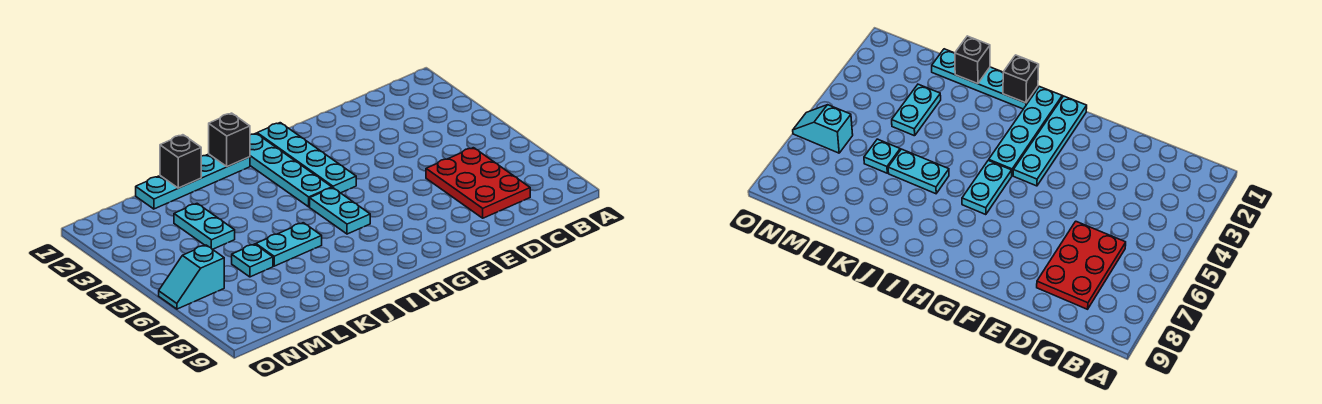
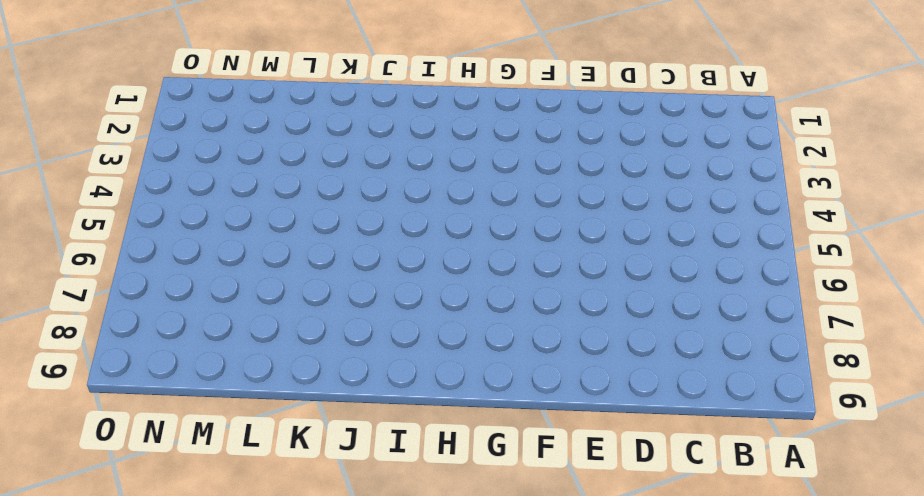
none -> red plate C6:D8 level 1
none -> cyan plate G1:G4 level 1

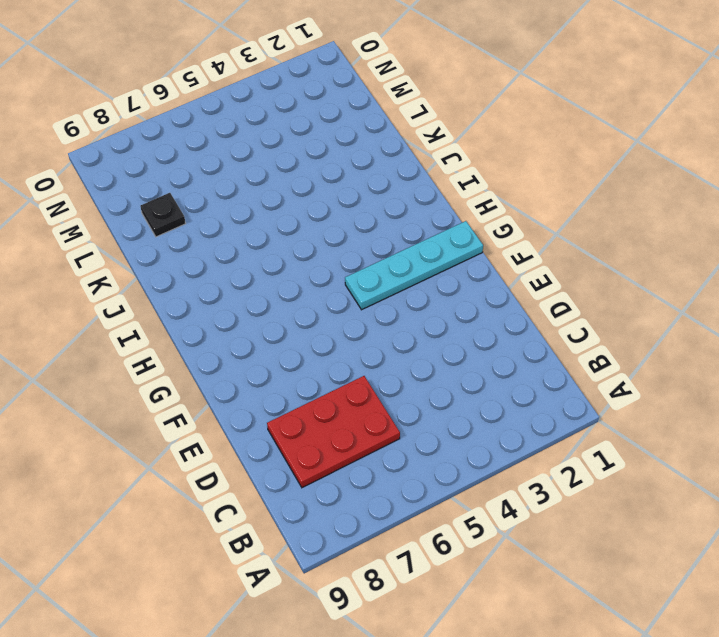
black plate L8 level 1 -> none
none -> cyan plate H1:H4 level 1
none -> cyan plate H5:H6 level 1

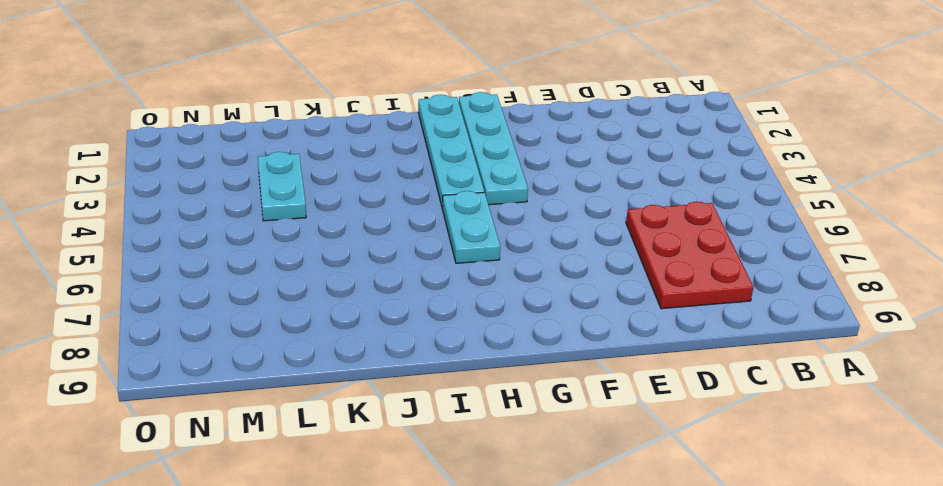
none -> cyan plate I1:L1 level 1
none -> cyan plate J6:K6 level 1

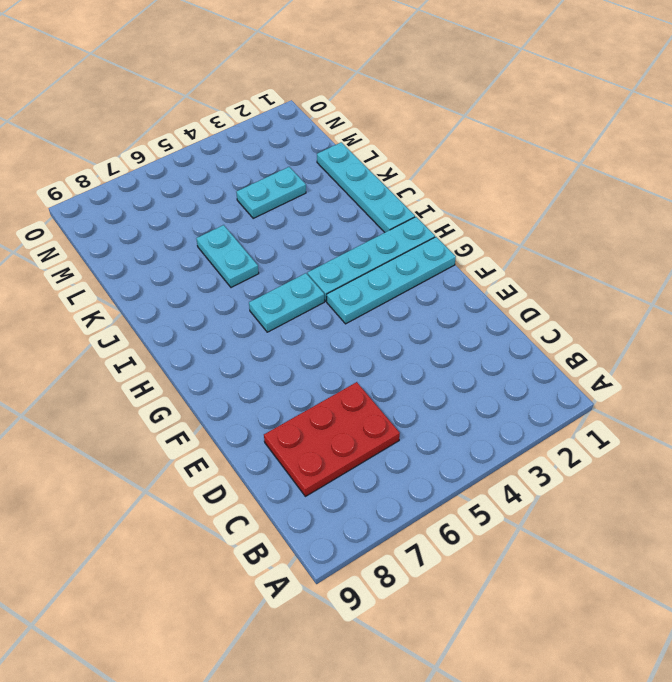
none -> cyan plate L6 level 1
none -> cyan slope N6:O6 level 1 top N

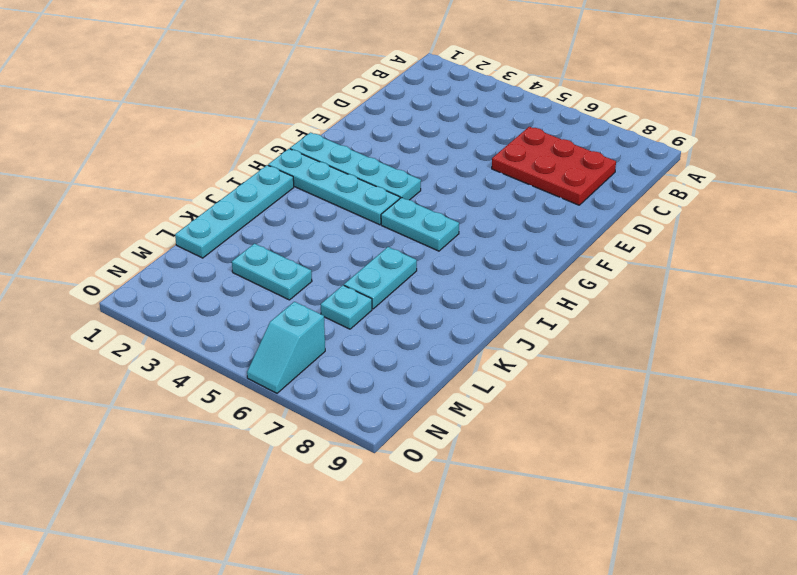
none -> black brick I1 level 2
none -> black brick K1 level 2

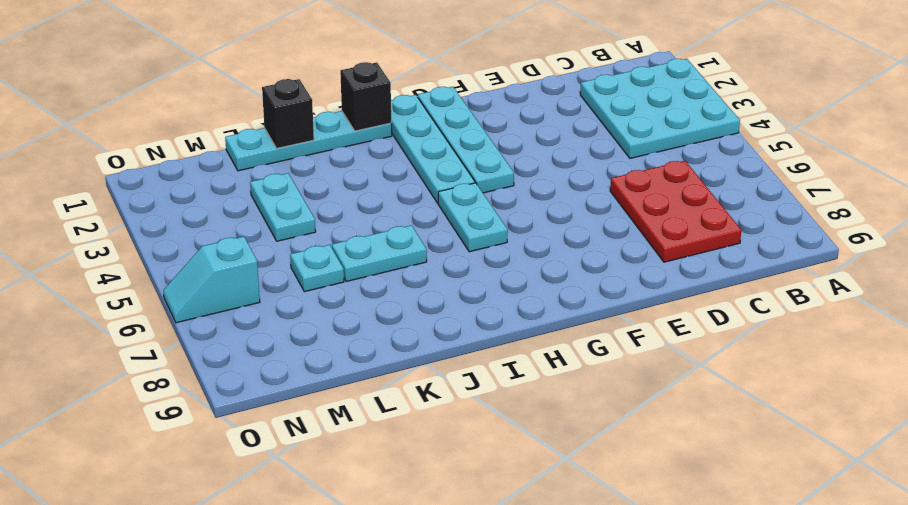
cyan plate A2:C4 level 1 -> none

